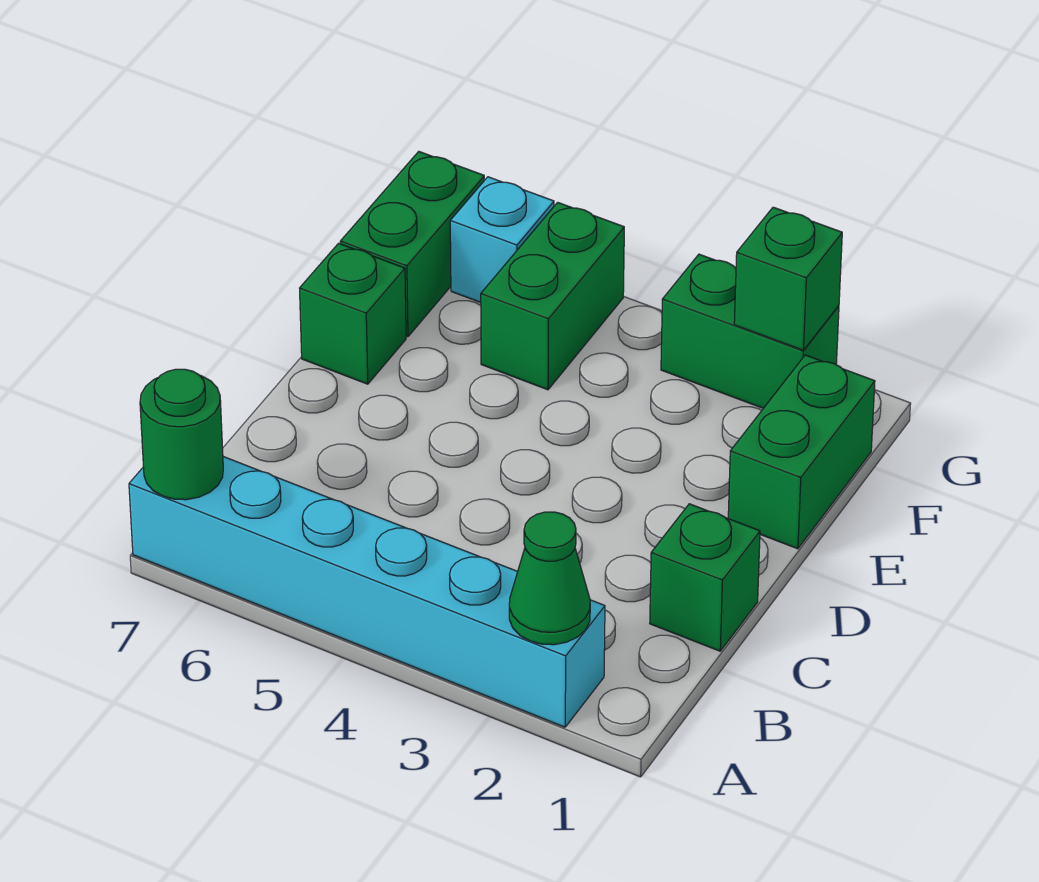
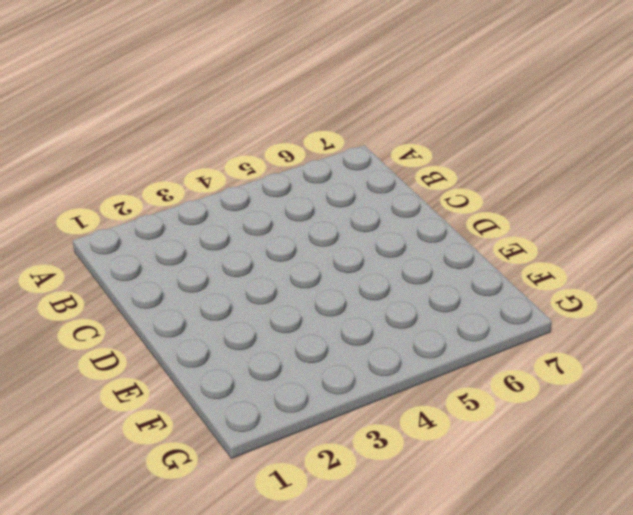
none -> cyan brick A2:A7 level 1
none -> green brick C1 level 1

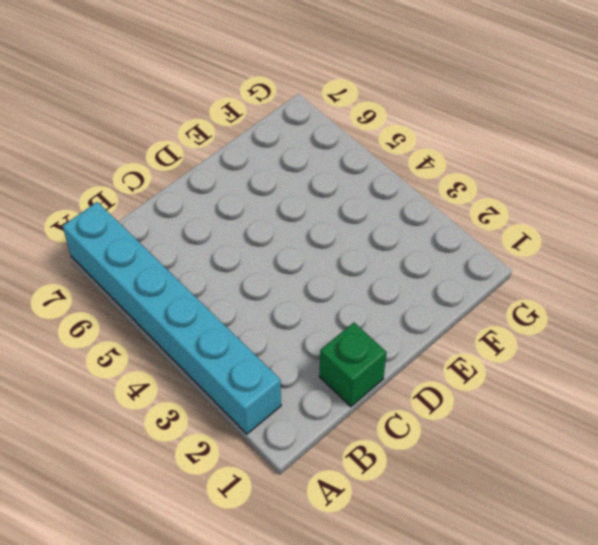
none -> green brick E1:F1 level 1
none -> green brick E7 level 1

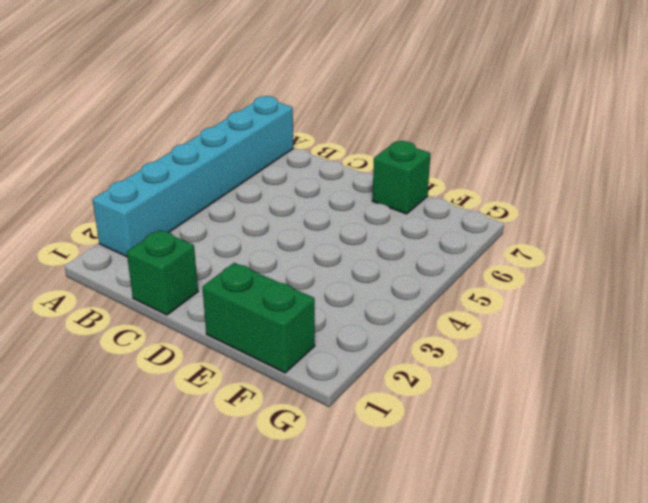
none -> green brick F5:G5 level 1
none -> green brick F7:G7 level 1

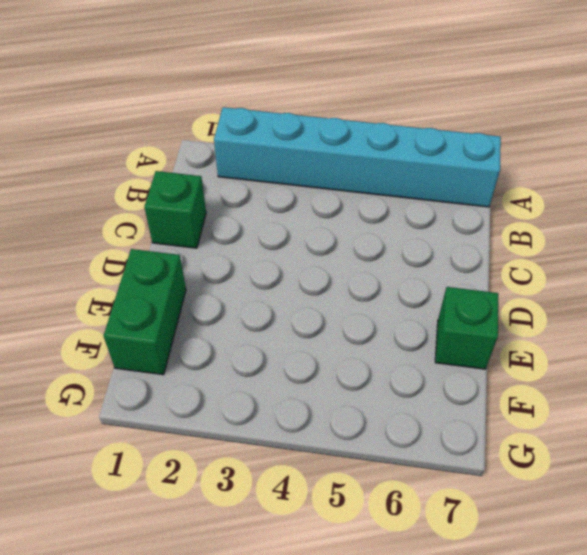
none -> green brick F5:G5 level 1
none -> green brick F7:G7 level 1

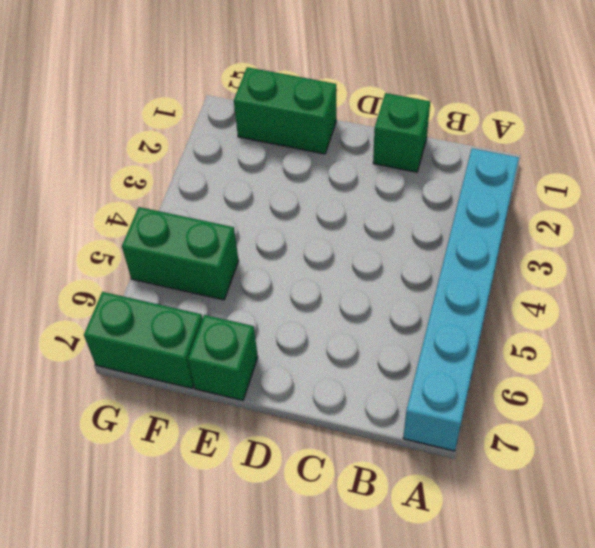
none -> green brick G2:G3 level 1
none -> cyan brick G6 level 1

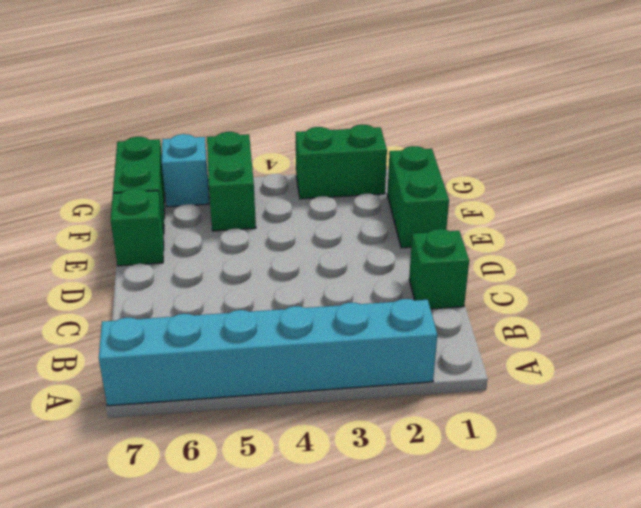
none -> green cone A2 level 2
none -> green round brick A7 level 2

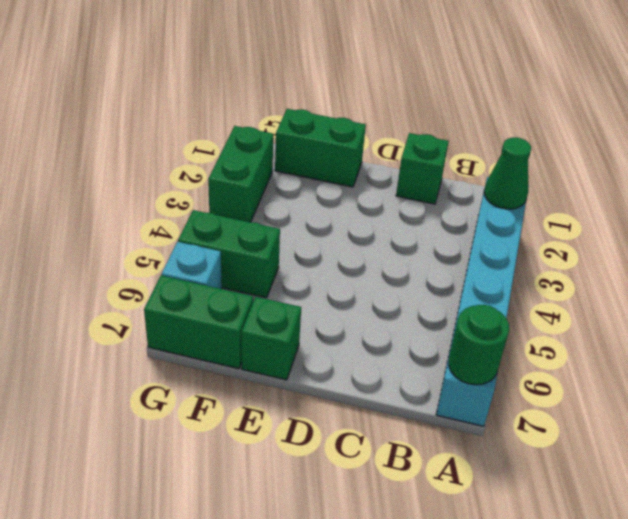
none -> green brick G2 level 2

